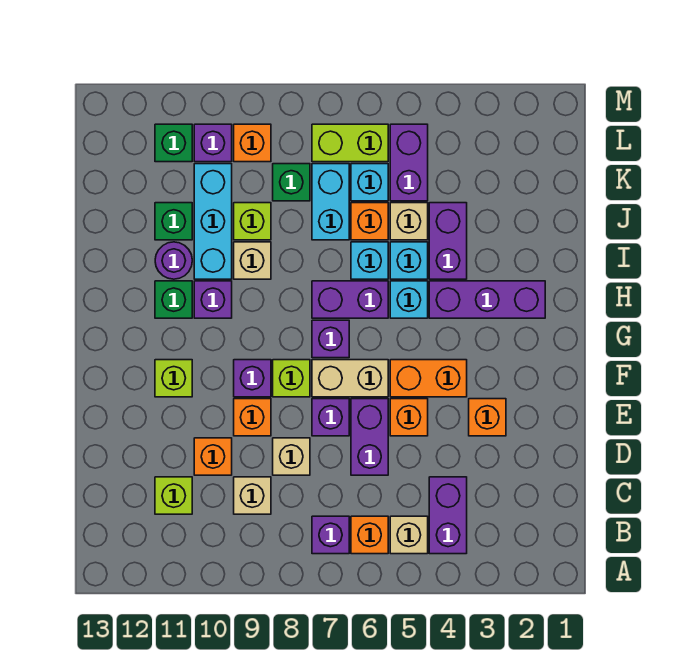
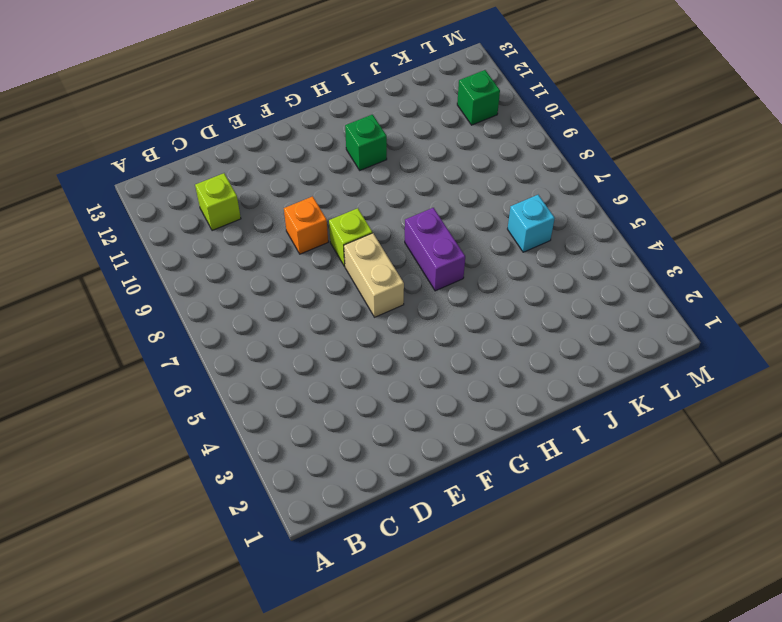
none -> purple brick B4:C4 level 1
none -> tan brick B5 level 1
none -> orange brick B6 level 1
none -> purple brick B7 level 1

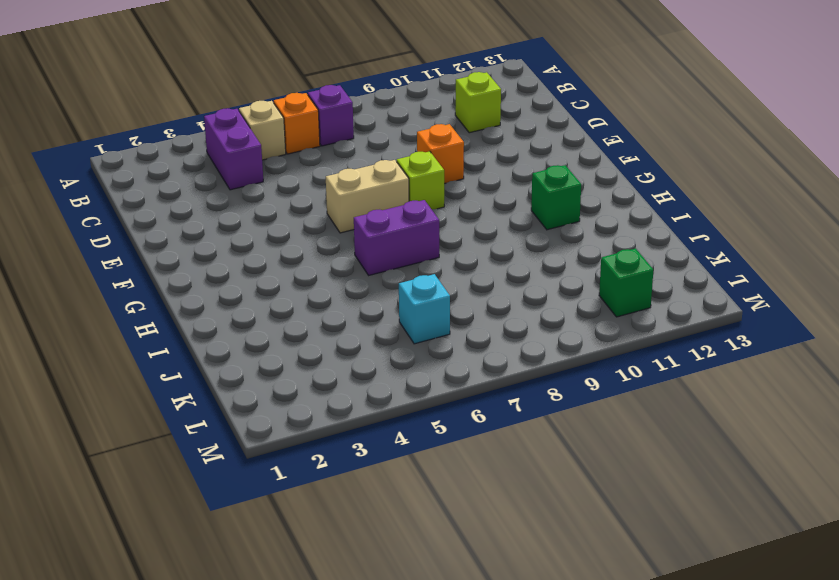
none -> tan brick C9 level 1
none -> purple brick D6:E6 level 1
none -> tan brick D8 level 1
none -> orange brick D10 level 1

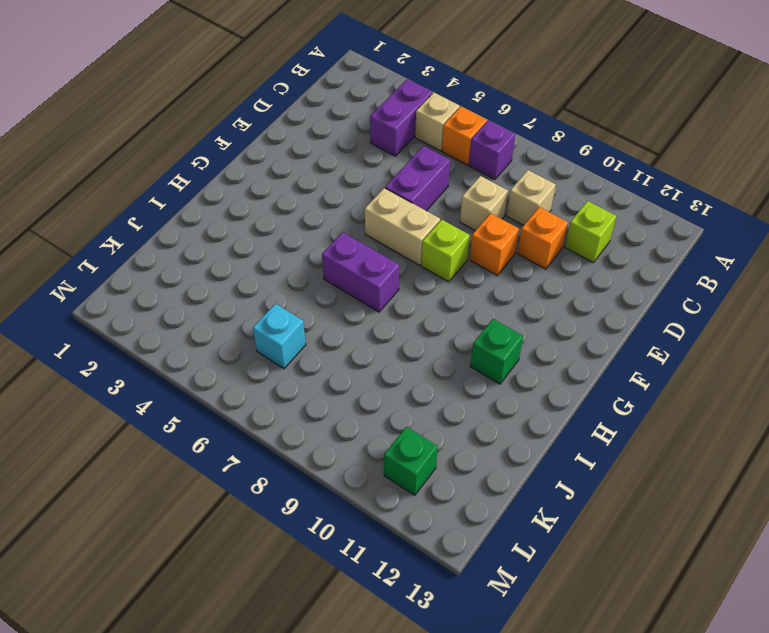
none -> orange brick E3 level 1
none -> orange brick E5 level 1
none -> purple brick E7 level 1
none -> orange brick F4:F5 level 1

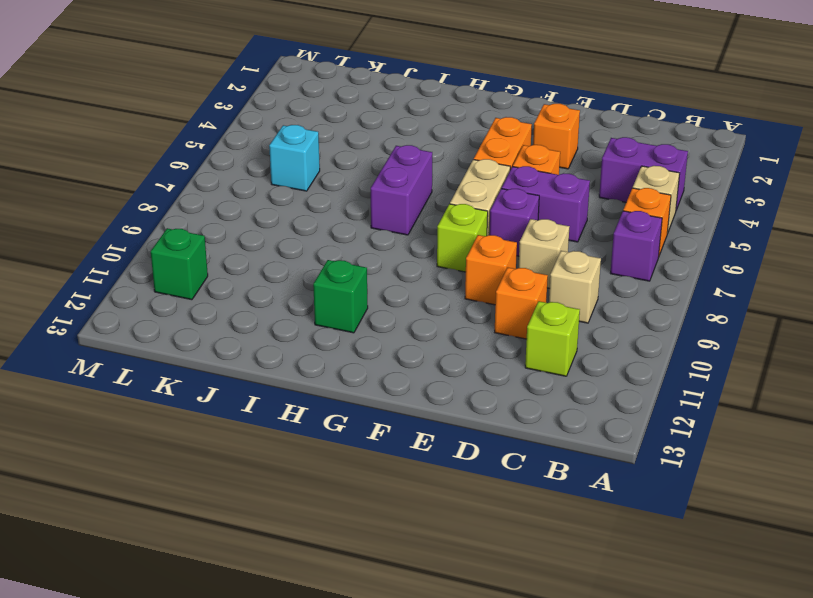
none -> purple brick F9 level 1
none -> lime brick F11 level 1
none -> purple brick G7 level 1
none -> purple brick H2:H4 level 1

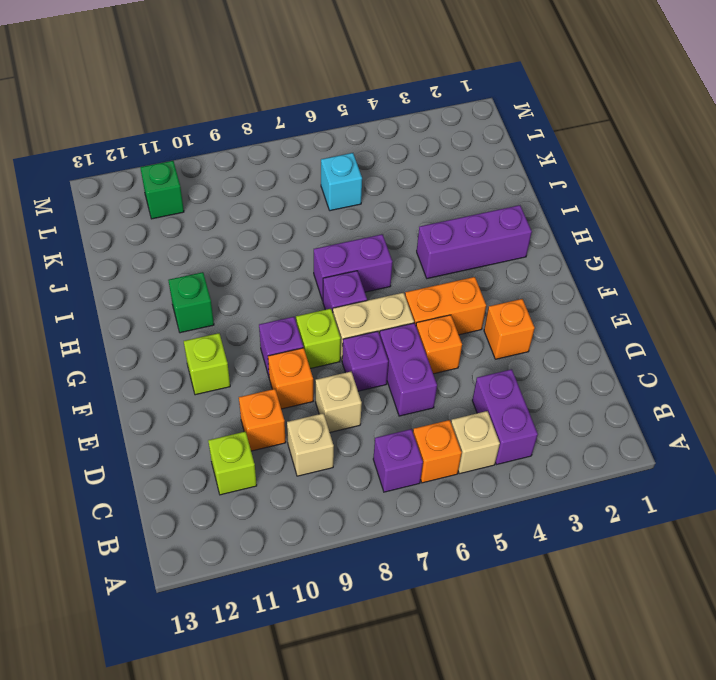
none -> cyan brick H5 level 1
none -> purple brick H10 level 1
none -> purple brick I4:J4 level 1
none -> cyan brick I5 level 1

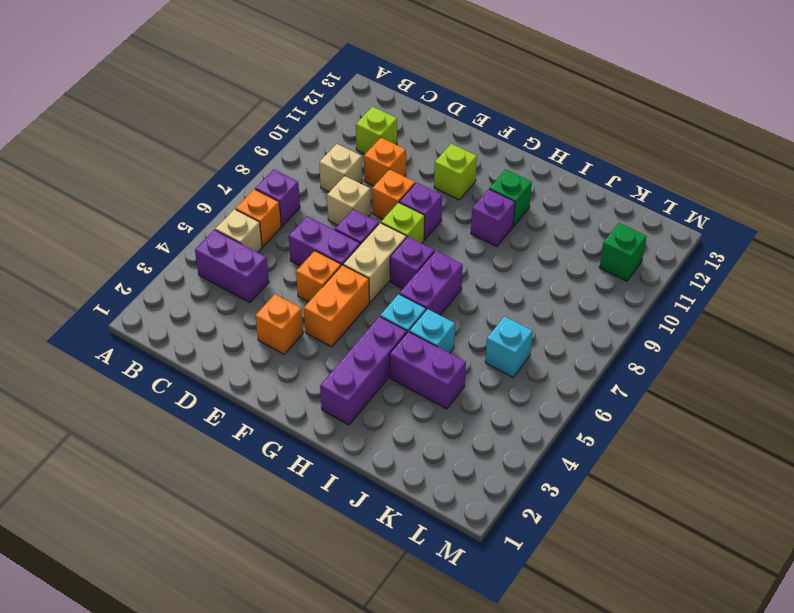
none -> cyan brick I6 level 1
none -> tan brick I9 level 1
none -> cyan brick I10:K10 level 1
none -> purple round brick I11 level 1

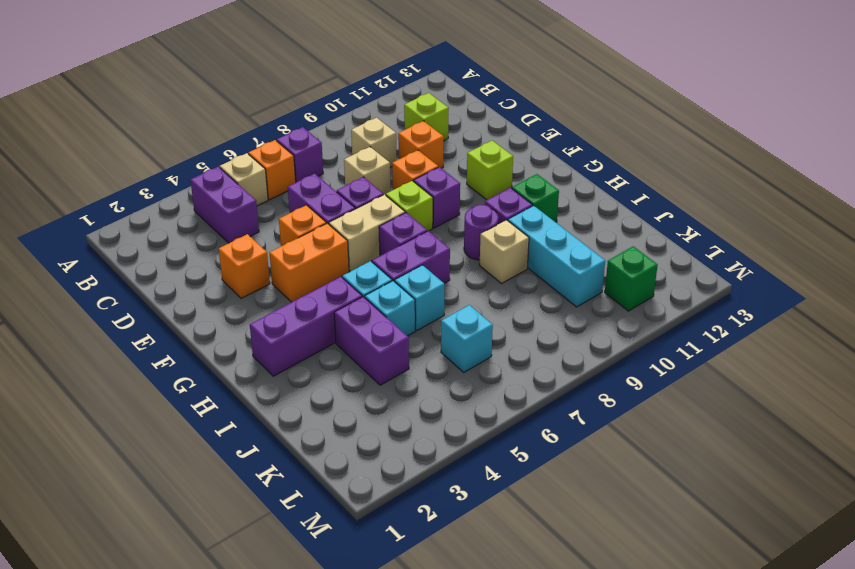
purple round brick H9 level 1 -> purple round brick I11 level 1
none -> tan brick J5 level 1
none -> orange brick J6 level 1
none -> cyan brick J7:K7 level 1
none -> lime brick J9 level 1

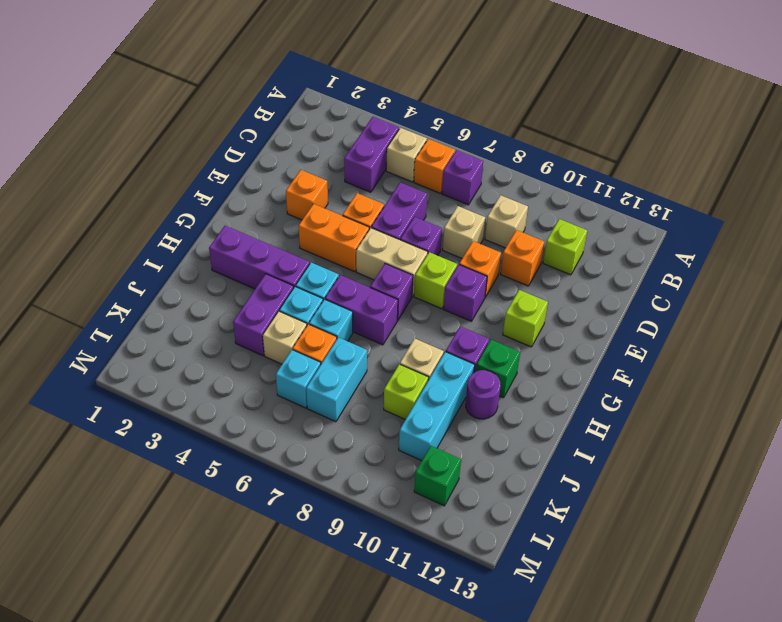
none -> green brick J11 level 1
none -> purple brick K5:L5 level 1
none -> green brick K8 level 1
none -> lime brick L6:L7 level 1

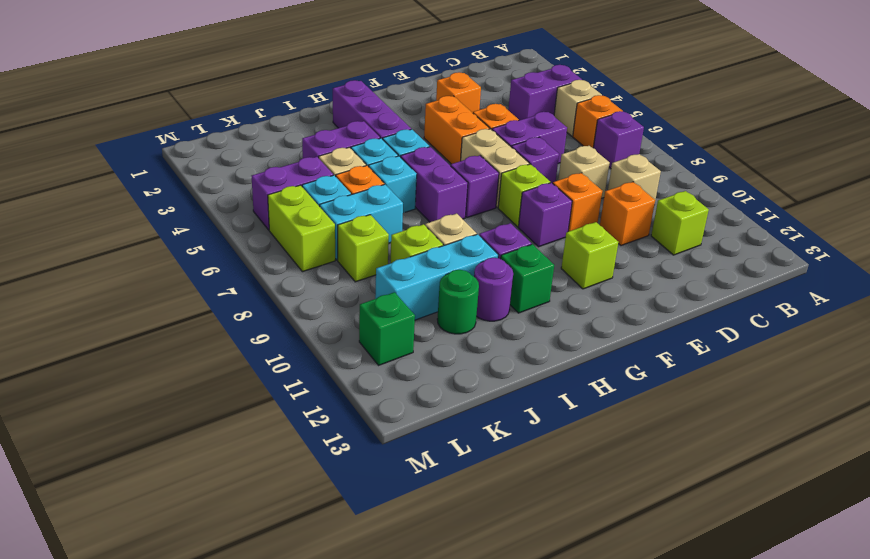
green round brick J11 level 1 -> green brick J11 level 1
lime brick K8 level 1 -> green brick K8 level 1
none -> orange brick L9 level 1
none -> purple brick L10 level 1

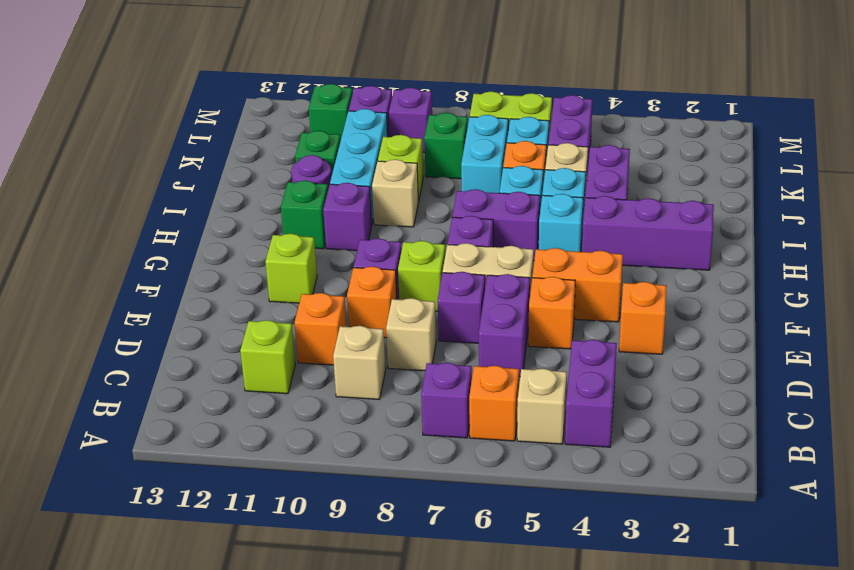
purple brick L9 level 1 -> orange brick L9 level 1

